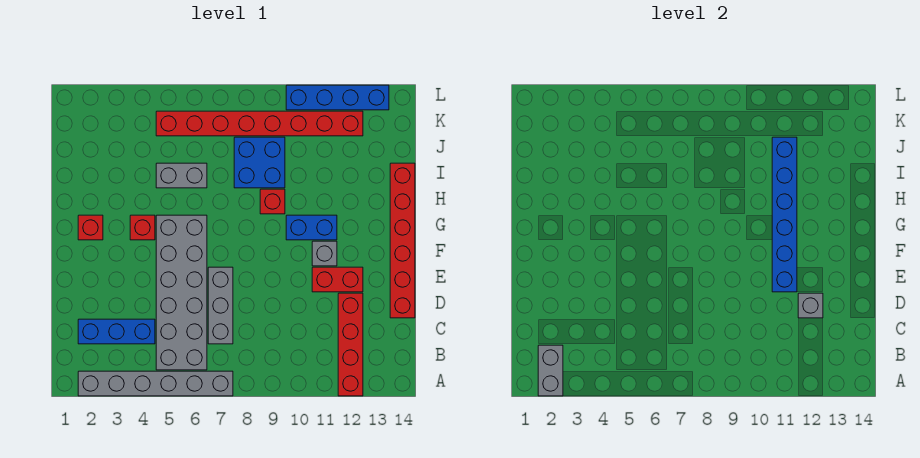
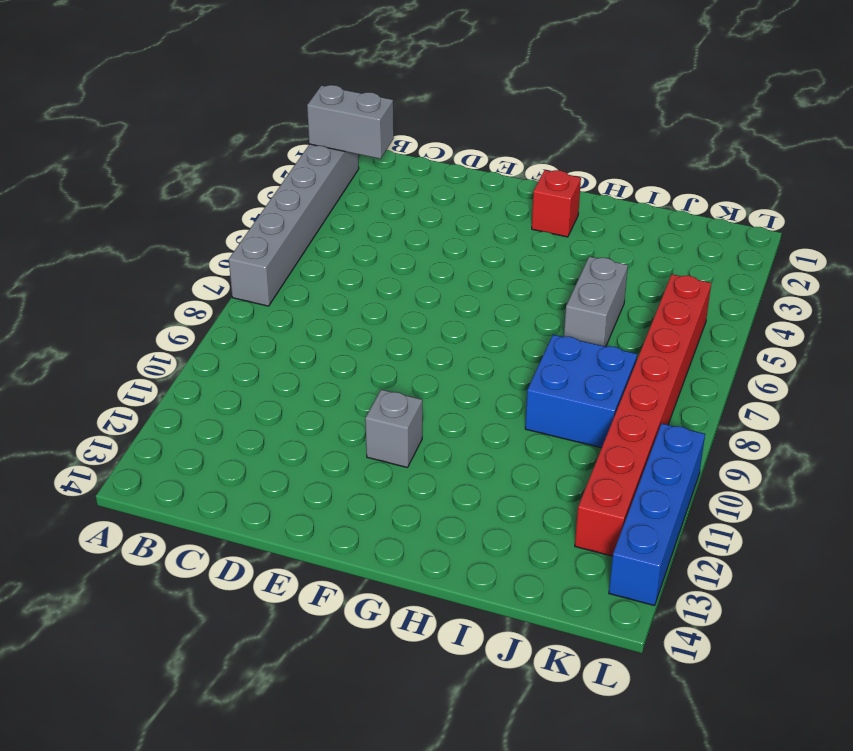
none -> red brick A12:D12 level 1
none -> grey brick B5:G6 level 1
none -> blue brick C2:C4 level 1

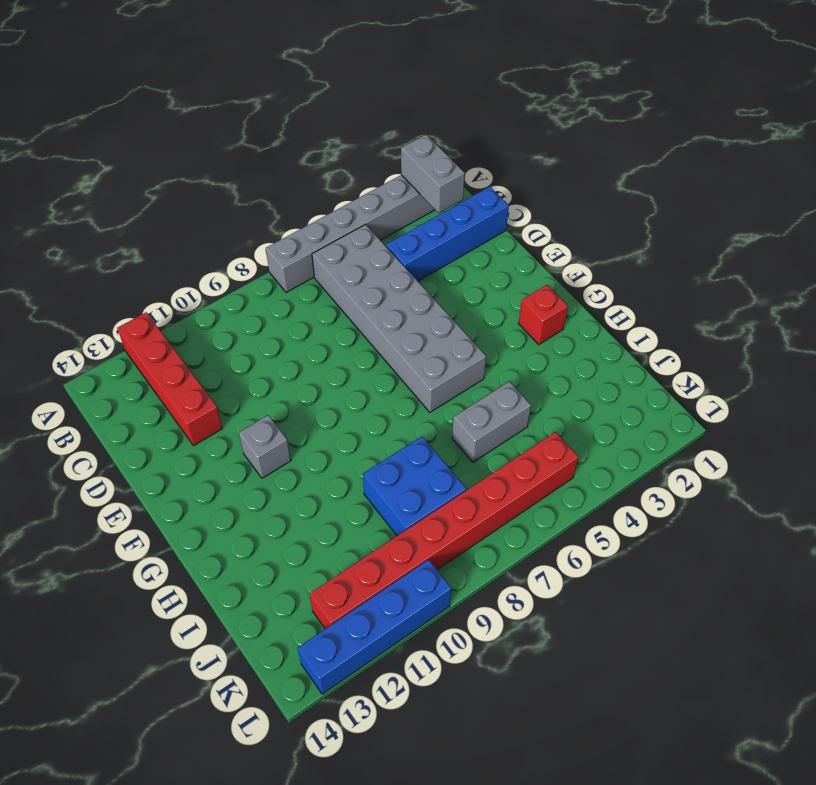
blue brick C1:C4 level 1 -> blue brick C2:C4 level 1
none -> grey brick C7:E7 level 1
none -> red brick D14:I14 level 1
none -> red brick E11:E12 level 1

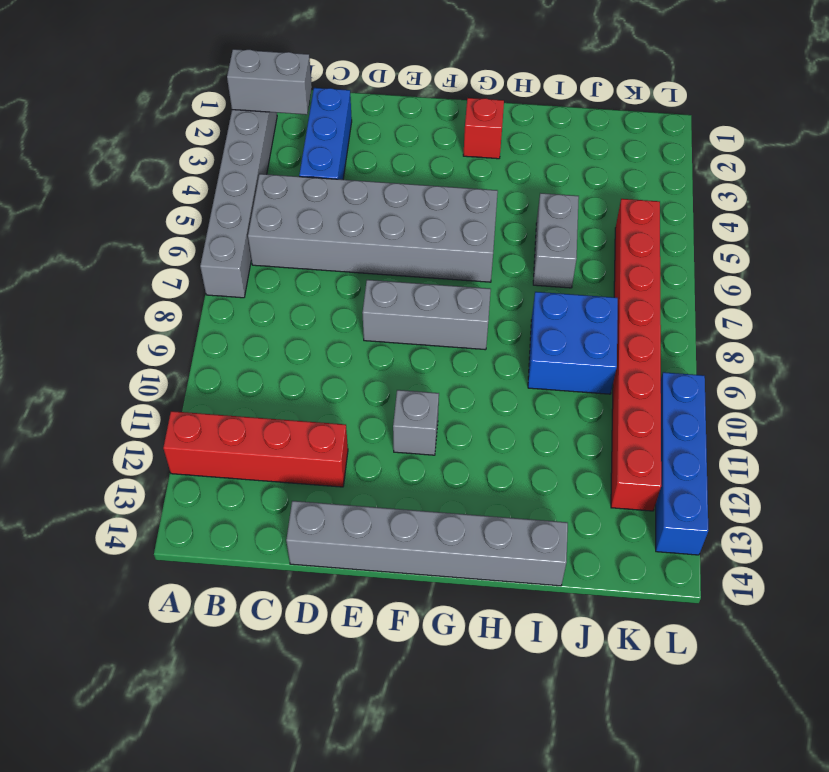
grey brick D14:I14 level 1 -> red brick D14:I14 level 1
grey brick E8:G8 level 1 -> grey brick C7:E7 level 1
none -> red brick E11:E12 level 1
none -> red brick G4 level 1
none -> blue brick G10:G11 level 1

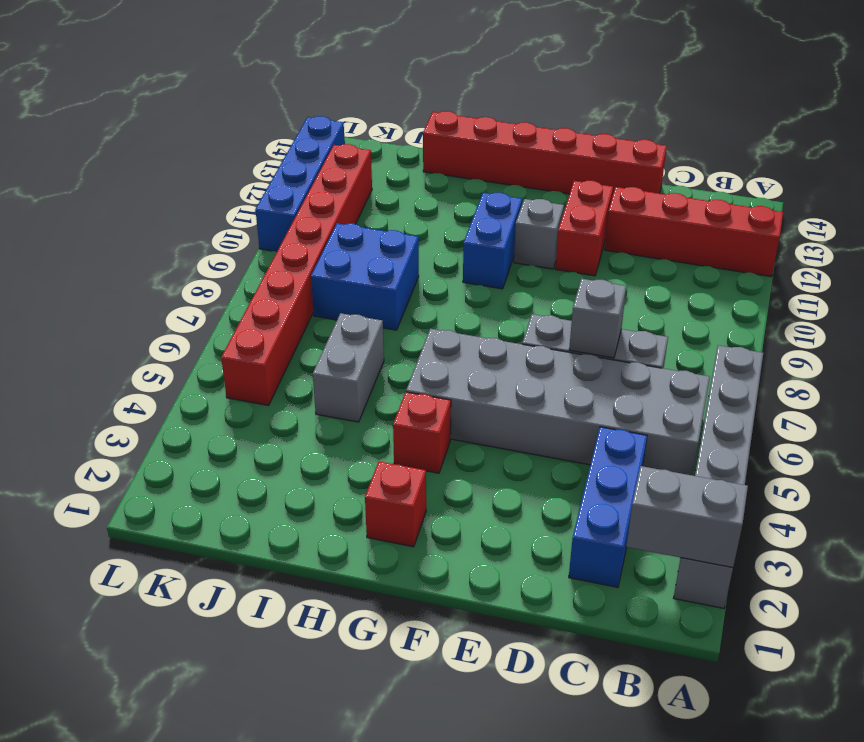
grey brick D7 level 2 -> grey brick D12 level 2
none -> red brick H9 level 1
none -> blue brick E11:J11 level 2

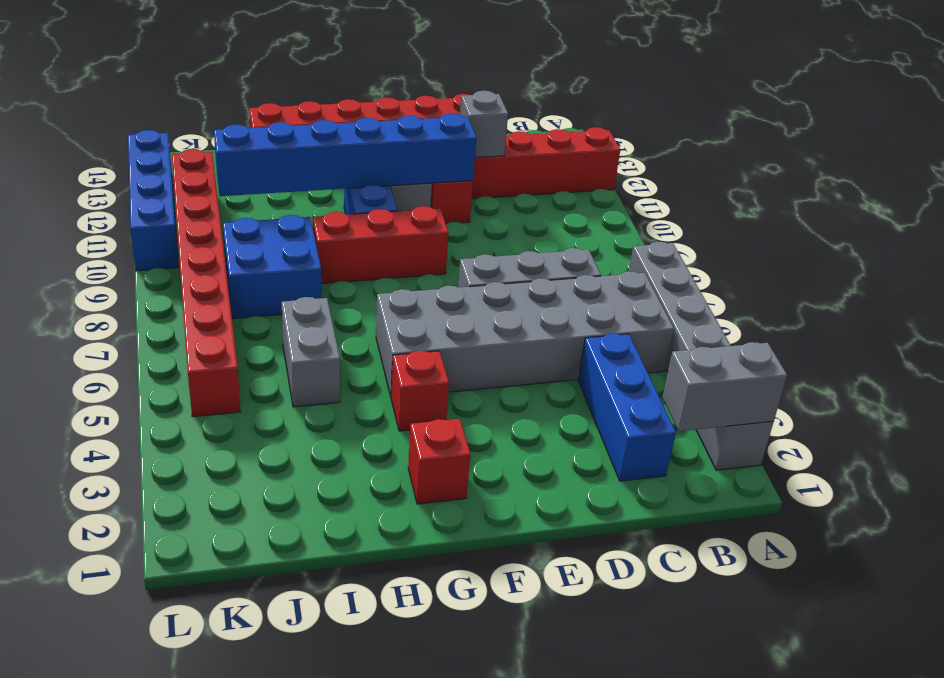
red brick F9:H9 level 1 -> red brick H9 level 1

